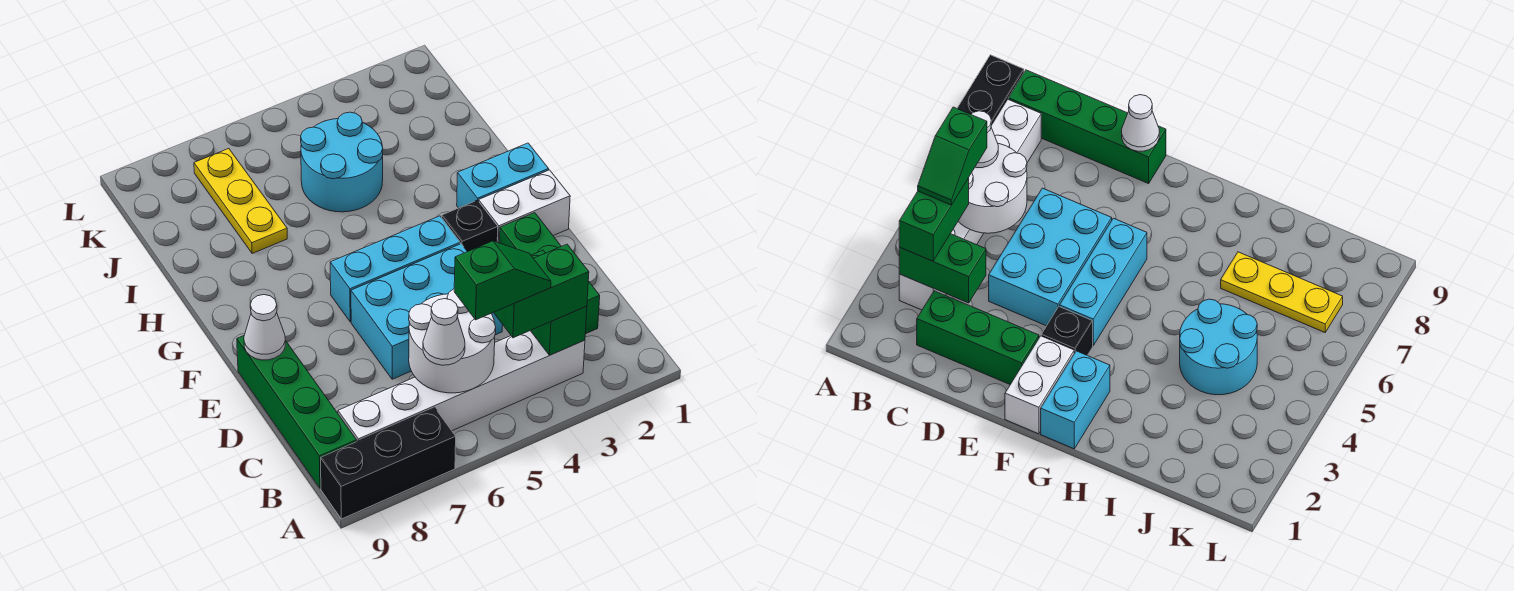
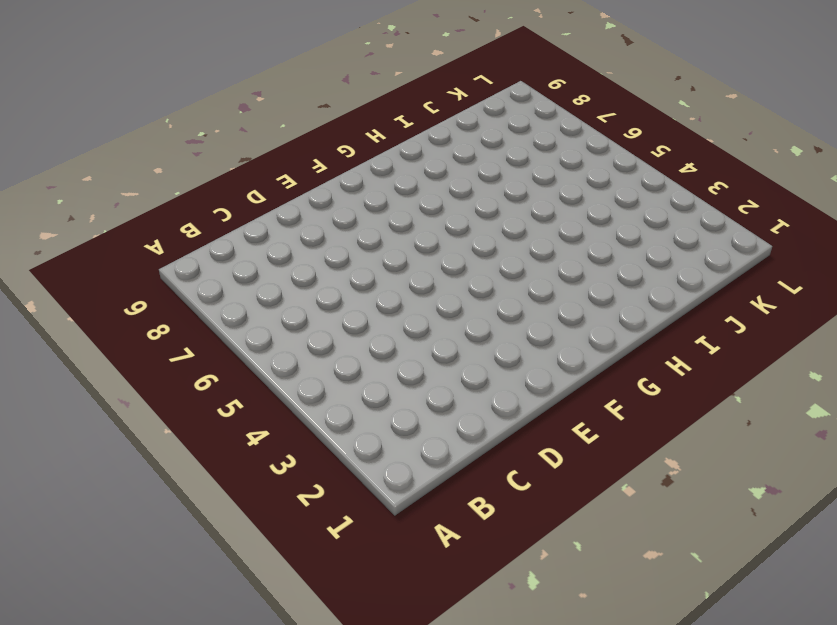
none -> black brick A7:A9 level 1
none -> white brick B3:B8 level 1
none -> green brick B9:E9 level 1

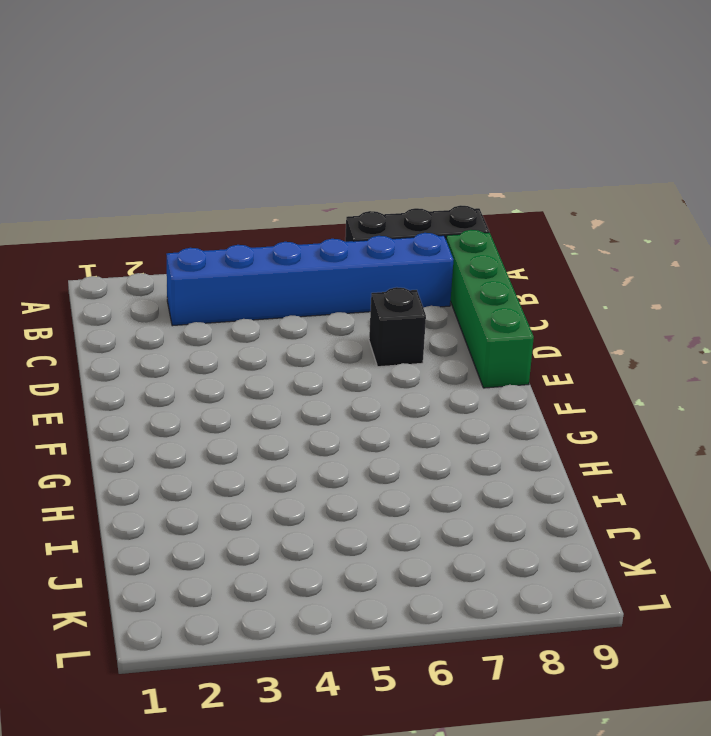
blue brick B3:B8 level 1 -> white brick B3:B8 level 1
black brick D7 level 1 -> black brick F3 level 1
none -> green brick C2:E2 level 1
none -> cyan brick D4:E6 level 1
none -> white brick F1:F2 level 1

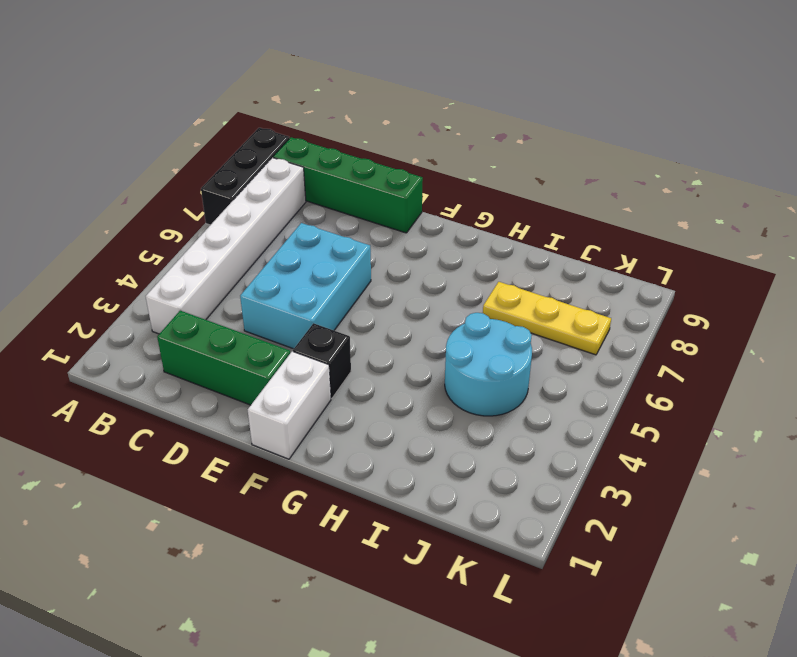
none -> cyan brick F4:F6 level 1
none -> cyan brick G1:G2 level 1
none -> green brick B3:C3 level 2

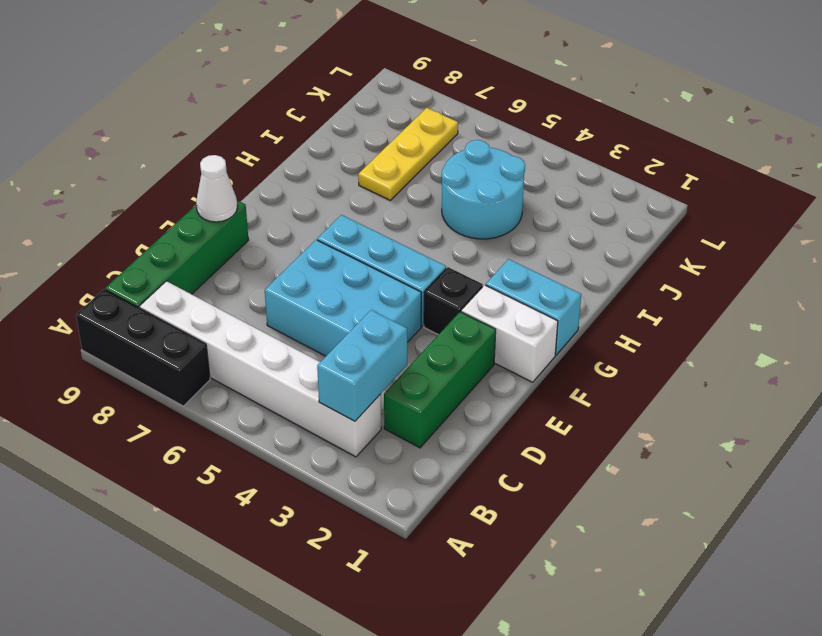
cyan brick B3:C3 level 2 -> green brick B3:C3 level 2
none -> white round brick B5:C6 level 2
none -> green brick B3:B4 level 3
none -> white cone B6 level 3

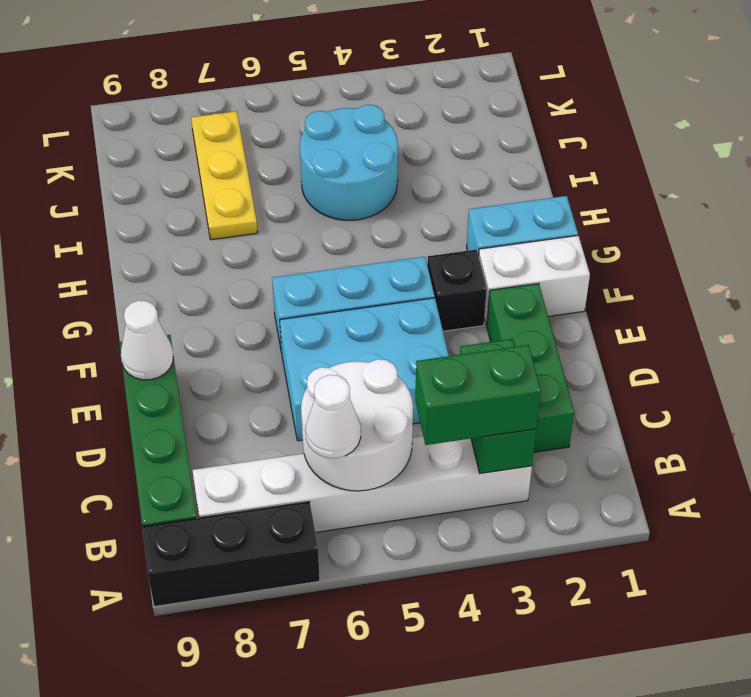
none -> green slope B4:B5 level 4 top 5

